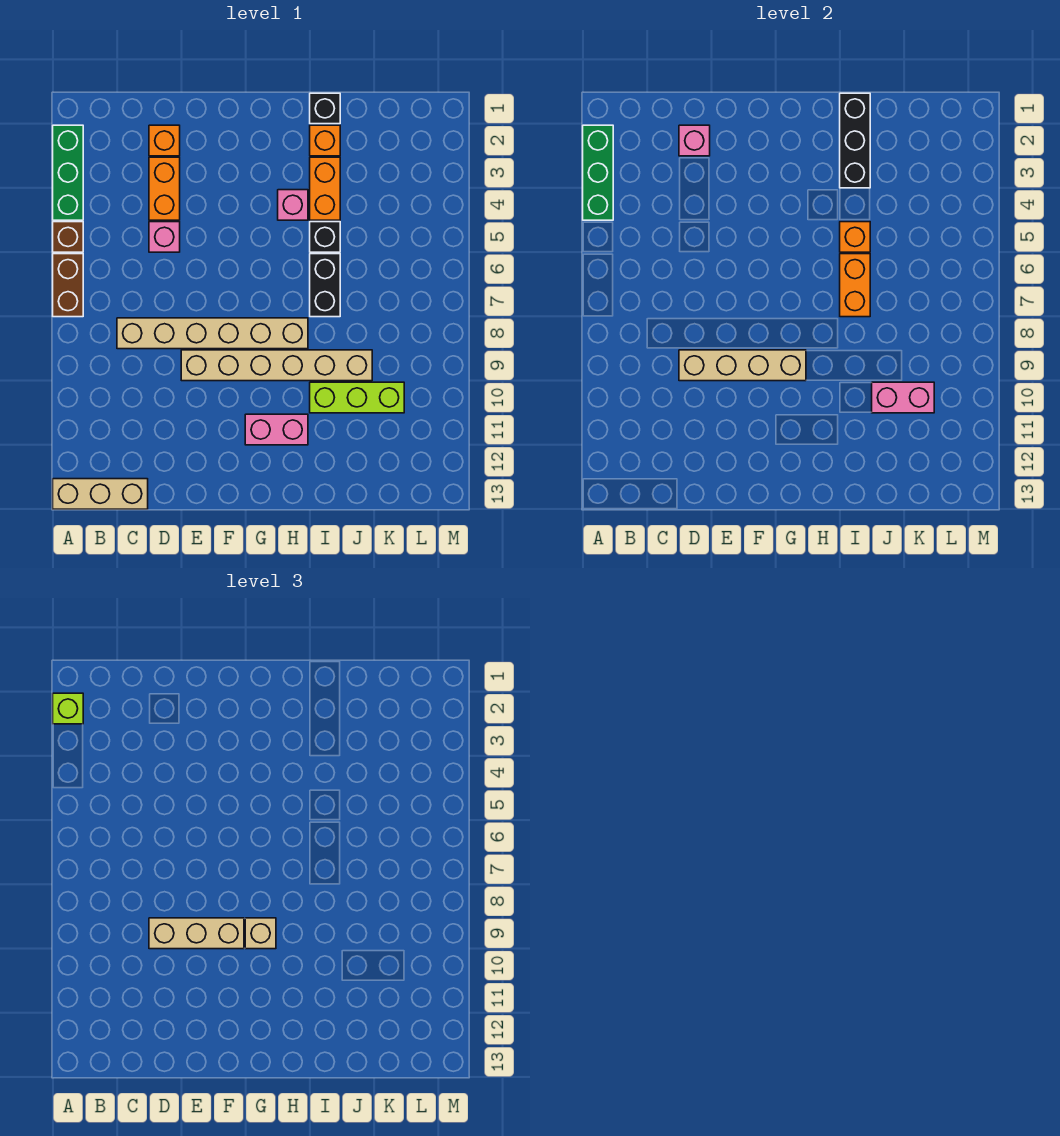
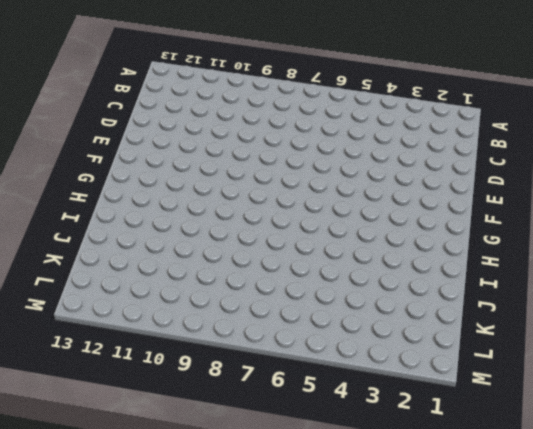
none -> green brick A2:A4 level 1
none -> brown brick A5 level 1
none -> brown brick A6:A7 level 1

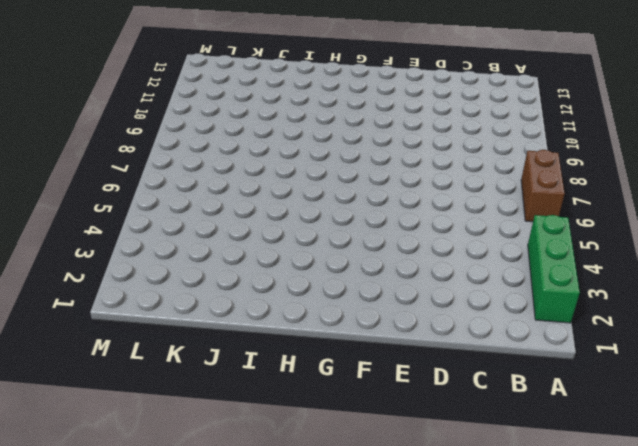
none -> brown brick A5 level 1
none -> tan brick A13:C13 level 1
none -> tan brick C8:H8 level 1

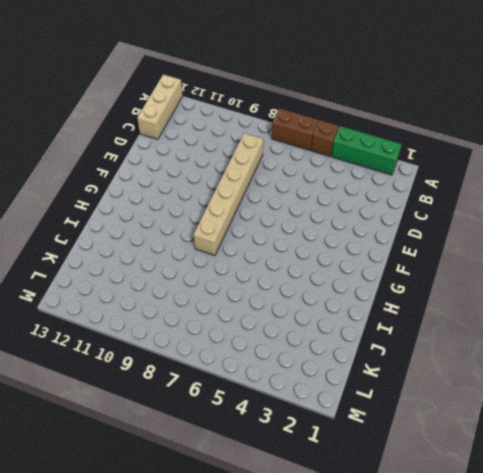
none -> orange brick D2 level 1
none -> orange brick D3:D4 level 1
none -> pink brick D5 level 1

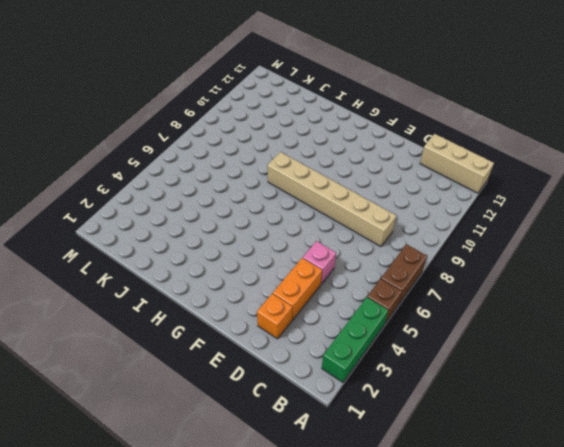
none -> tan brick E9:J9 level 1
none -> pink brick G11:H11 level 1
none -> pink brick H4 level 1

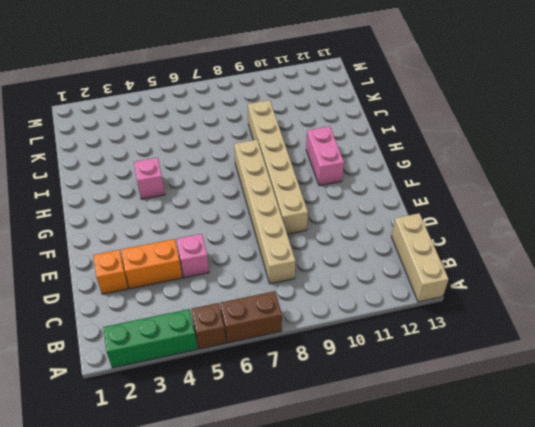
none -> black brick I1 level 1
none -> orange brick I2 level 1
none -> orange brick I3:I4 level 1

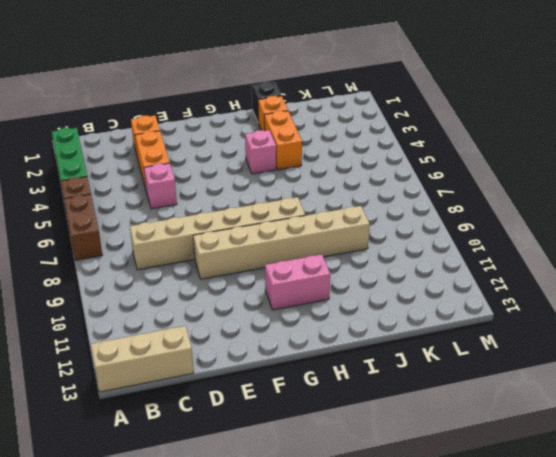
none -> black brick I5 level 1
none -> black brick I6:I7 level 1
none -> lime brick I10:K10 level 1

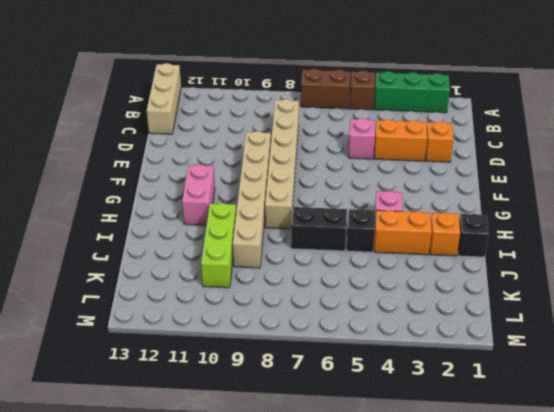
none -> green brick A2:A4 level 2
none -> pink brick D2 level 2
none -> tan brick D9:G9 level 2

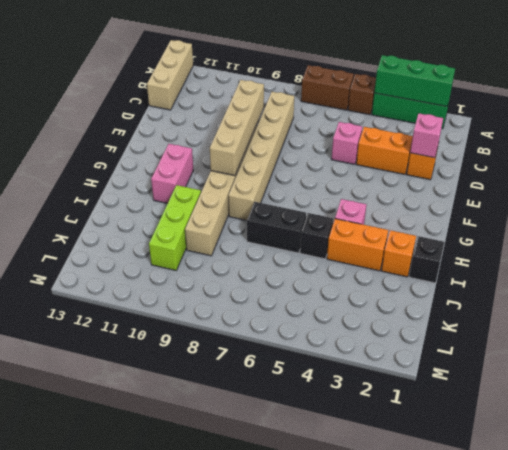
none -> black brick I1:I3 level 2
none -> orange brick I5 level 2
none -> orange brick I6:I7 level 2

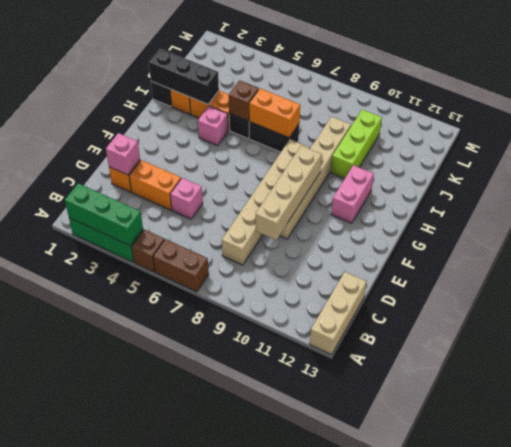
brown brick I5 level 2 -> orange brick I5 level 2
none -> pink brick J10:K10 level 2
none -> lime brick A2 level 3
none -> tan brick D9:F9 level 3

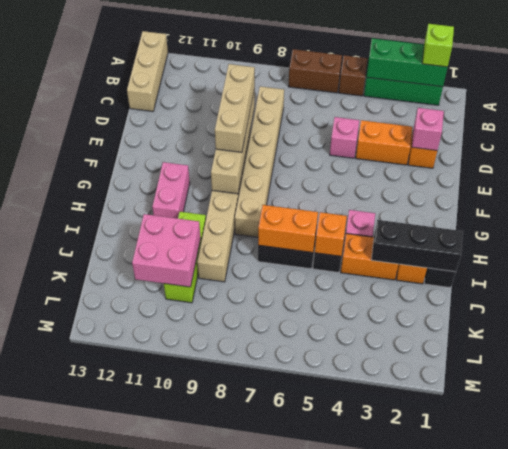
pink brick J10:K11 level 2 -> pink brick J10:K10 level 2
none -> tan brick G9 level 3

